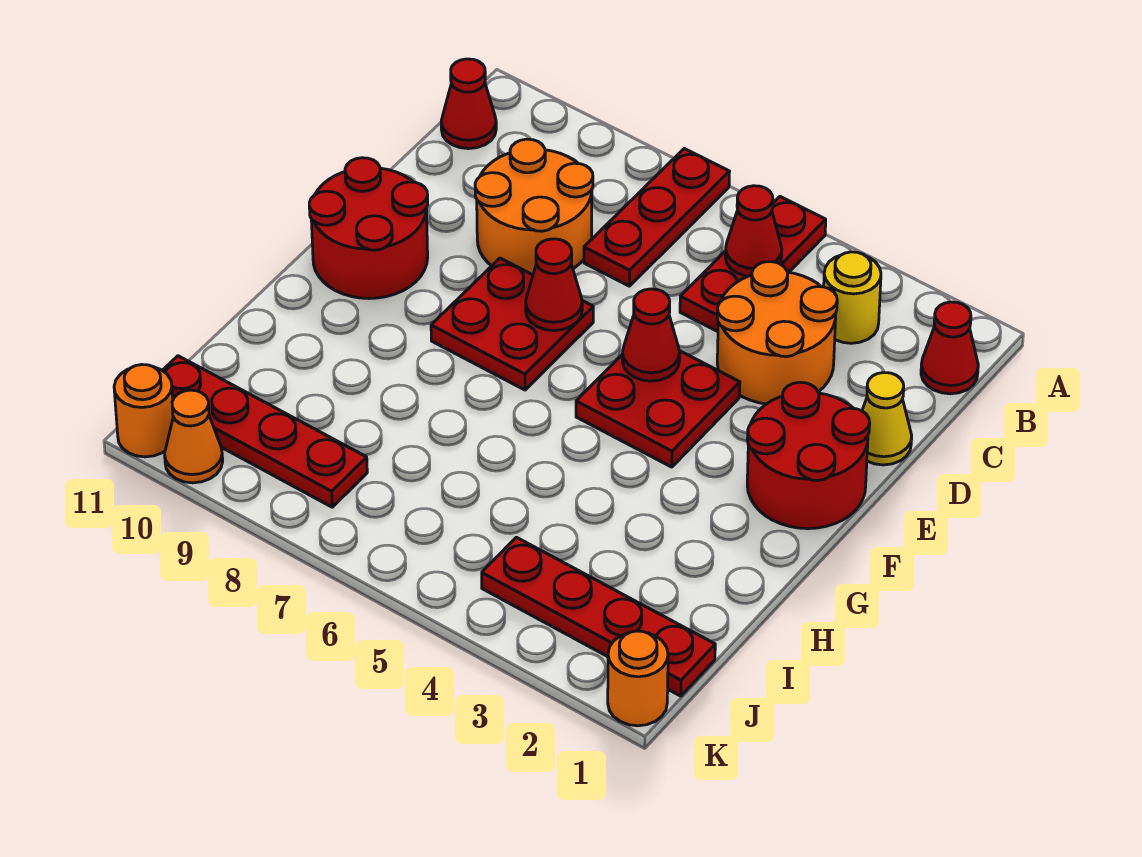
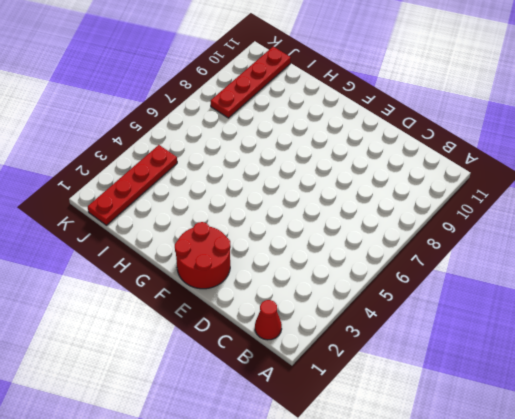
none -> red plate A5:C5 level 1
none -> red plate A7:C7 level 1
none -> yellow round brick B3 level 1

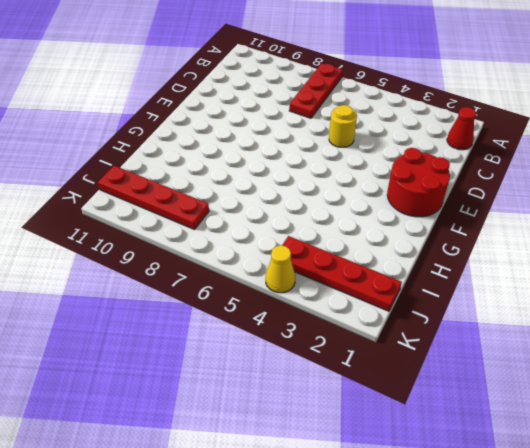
yellow round brick D5 level 1 -> yellow round brick B3 level 1
yellow cone K4 level 1 -> yellow cone D1 level 1
none -> red plate A5:C5 level 1
none -> red cone B11 level 1
none -> orange round brick C3:D4 level 1

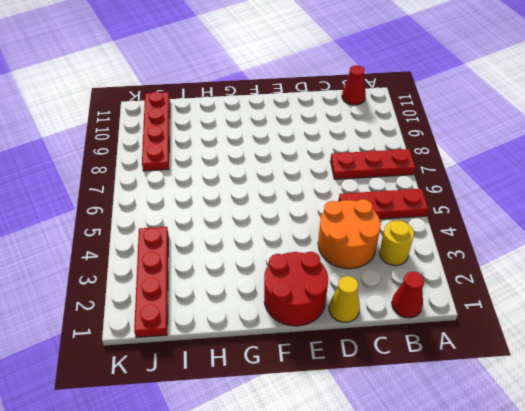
none -> orange round brick C8:D9 level 1
none -> red plate E4:F5 level 1
none -> red plate E7:F8 level 1

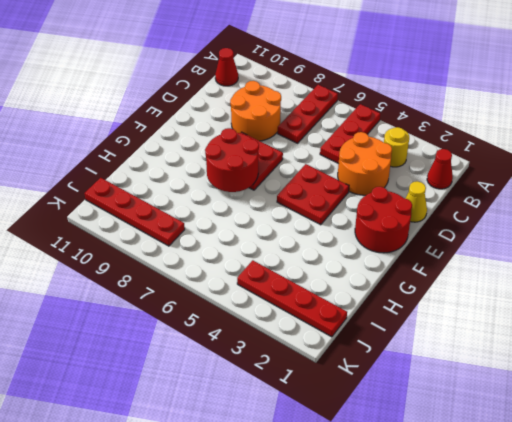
red round brick F7:G8 level 2 -> red round brick E10:F11 level 1
none -> orange round brick K1 level 1
none -> orange cone K10 level 1
none -> orange round brick K11 level 1

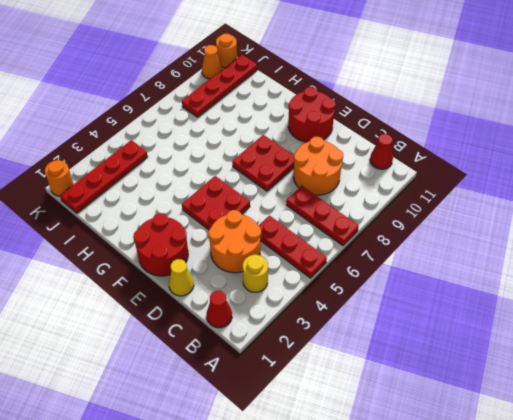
none -> red cone B5 level 2
none -> red cone E5 level 2
none -> red cone E7 level 2

